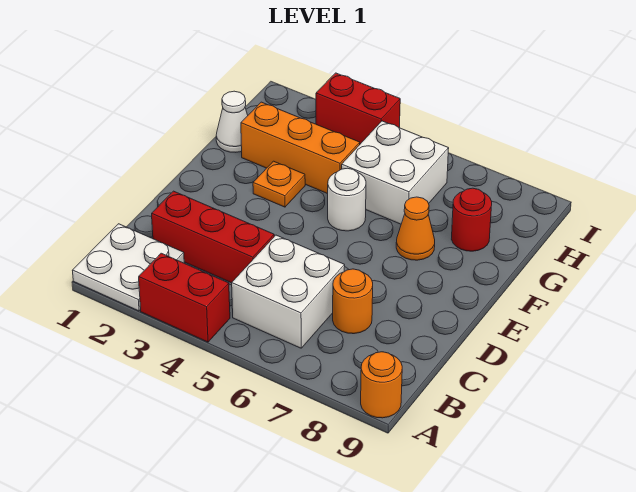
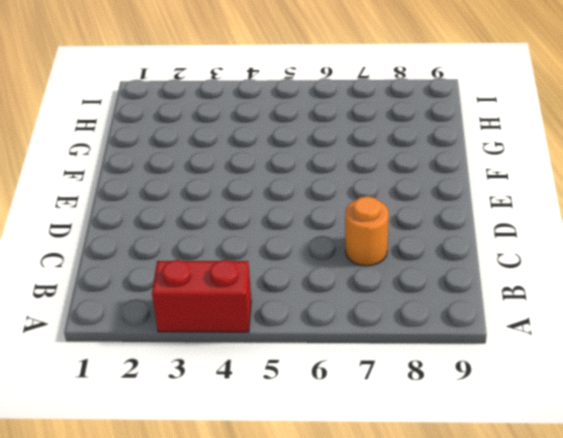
none -> white plate A1:B2 level 1
none -> orange round brick A9 level 1
none -> white brick B5:C6 level 1

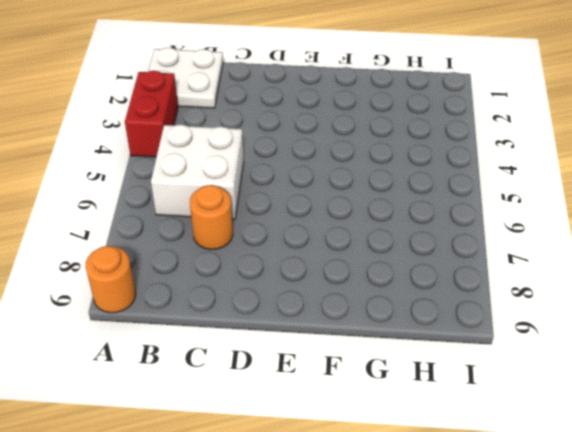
none -> red brick C2:C4 level 1
none -> orange plate F3 level 1
none -> white round brick F5 level 1

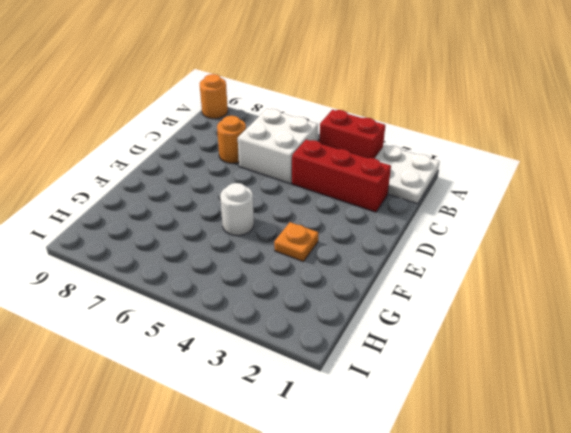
none -> orange cone F7 level 1
none -> white cone G1 level 1
none -> orange brick G2:G4 level 1

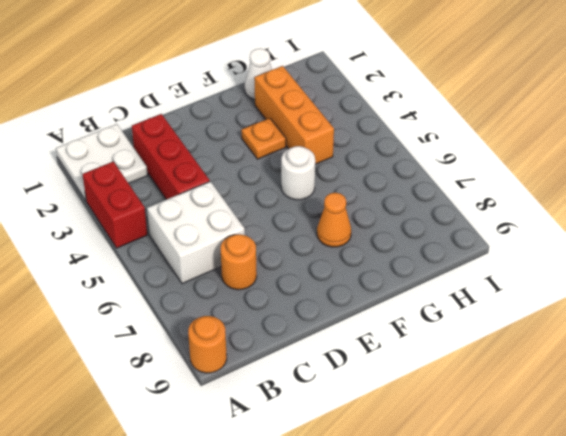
none -> white brick G5:H6 level 1
none -> red round brick G8 level 1
none -> red brick I3:I4 level 1

